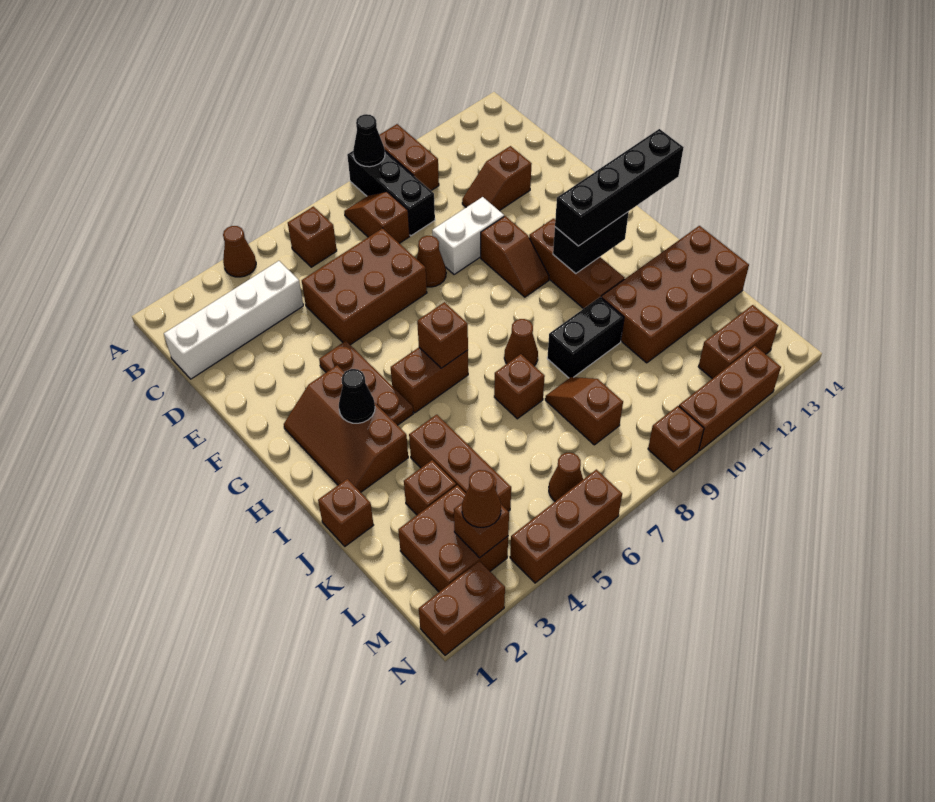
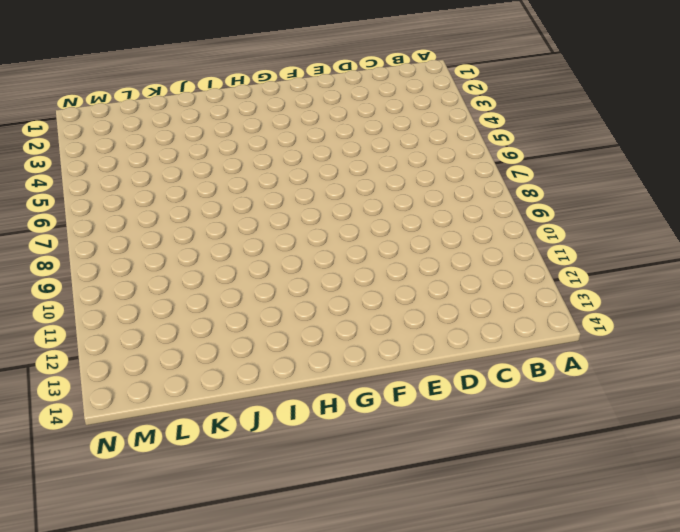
none -> brown cone A4 level 1
none -> black brick A9:C9 level 1
none -> brown brick A10:B10 level 1
none -> brown brick B6 level 1

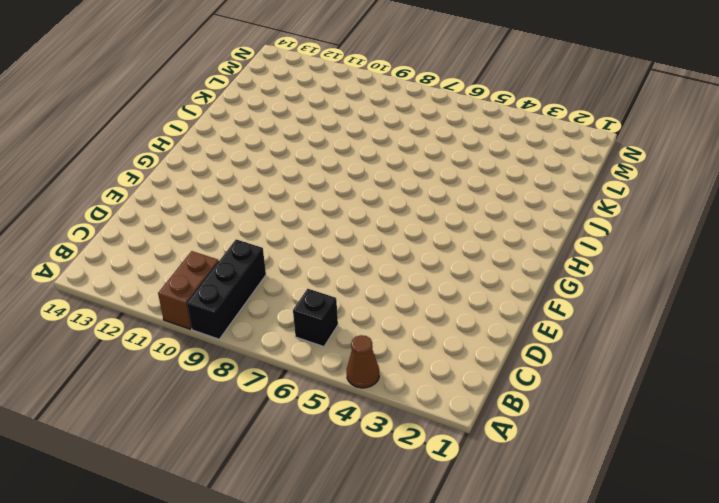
black brick B6 level 1 -> brown brick B6 level 1
none -> brown slope B8:C8 level 1 top C
none -> white brick C1:C4 level 1
none -> brown brick D5:E7 level 1
none -> brown slope D11:D12 level 1 top 12

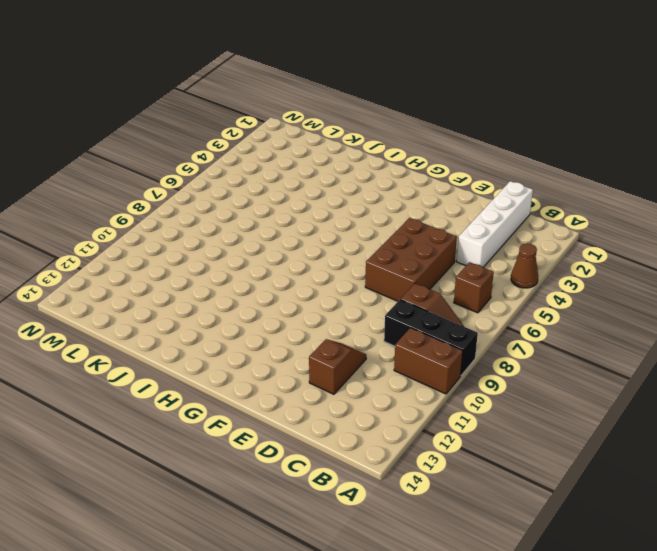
none -> brown cone E8 level 1
none -> white brick E9:E10 level 1
none -> brown plate F4:H4 level 1
none -> brown slope F10:G10 level 1 top F

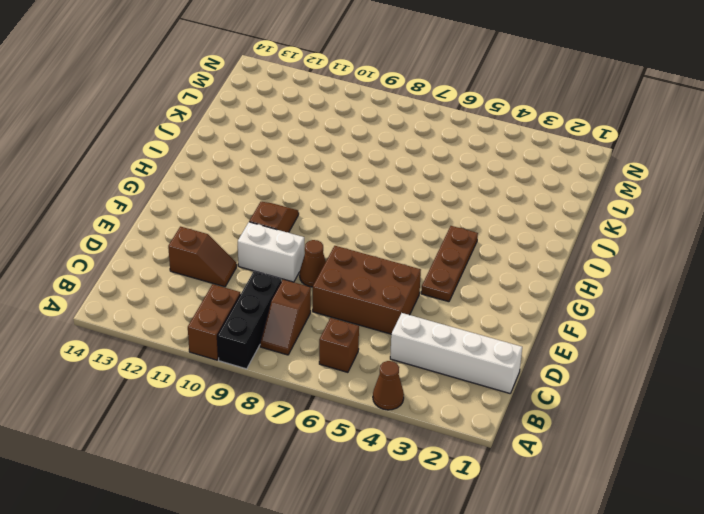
none -> brown slope G2:I3 level 1 top 3
none -> brown brick G11:I11 level 1
none -> brown brick H5:H6 level 1
none -> brown cone I8 level 1

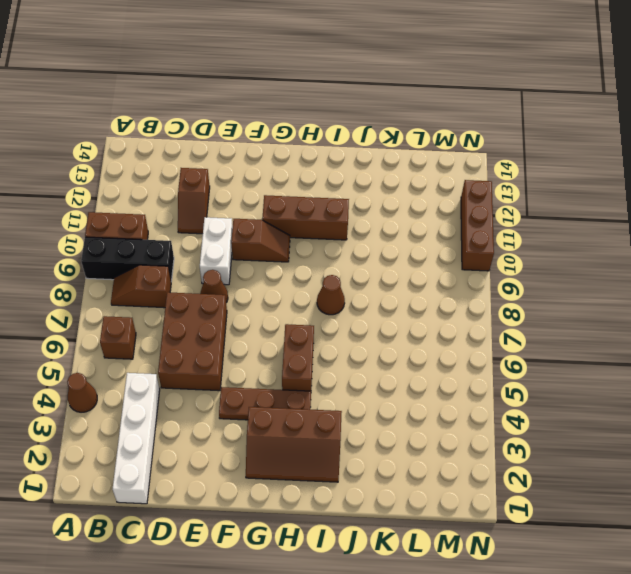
none -> brown brick J1 level 1
none -> brown brick J4:L4 level 1
none -> brown brick J7 level 1
none -> black brick J9:J10 level 1

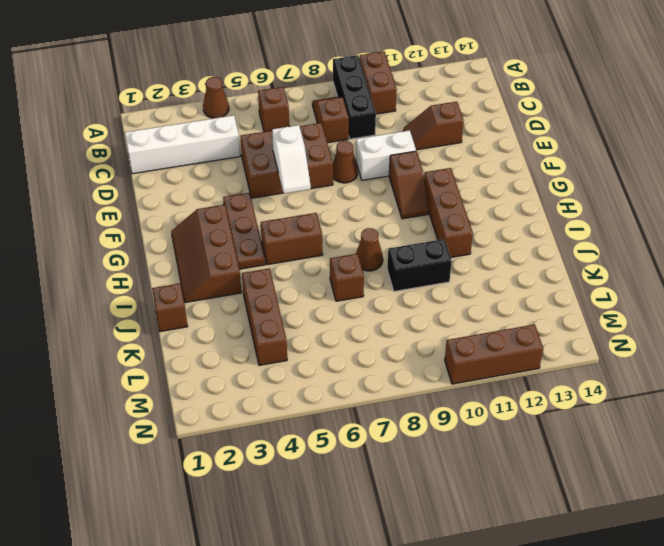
white slope E6:F6 level 2 top E -> none
none -> brown brick J11:K14 level 1
none -> brown brick K3 level 1
none -> brown slope K8:L8 level 1 top L
none -> brown brick L2:M3 level 1

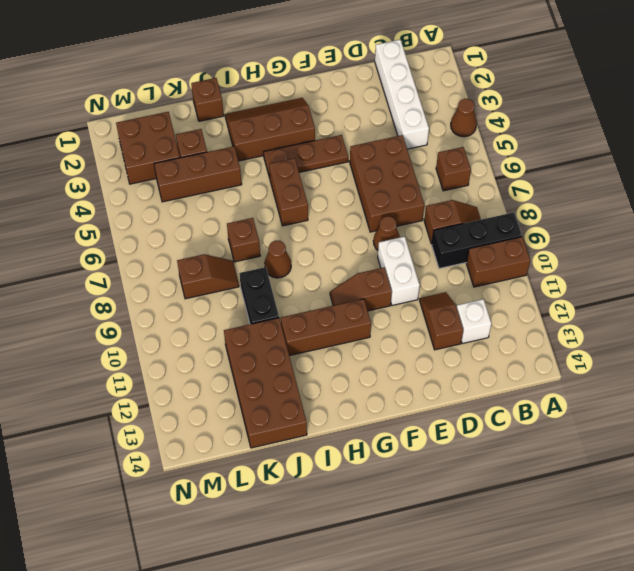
white brick C12 level 1 -> none
none -> brown cone M6 level 1
none -> brown brick M12:M13 level 1
none -> brown brick N1:N2 level 1
none -> brown brick N4:N6 level 1

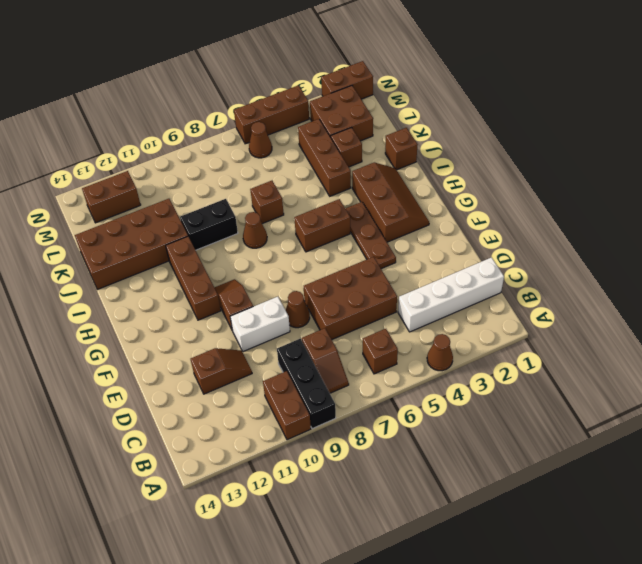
none -> brown slope K8:L8 level 1 top L
none -> brown brick N9 level 1
none -> brown brick N10:N12 level 1
none -> black cone A9 level 2

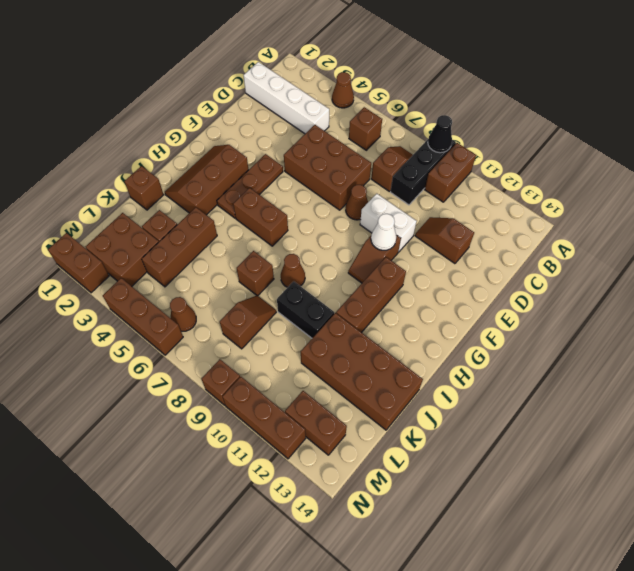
white cone F10 level 2 -> none
none -> black cone H3 level 2
none -> brown brick H6 level 2
none -> black brick H11:H12 level 2
none -> brown brick M3 level 2

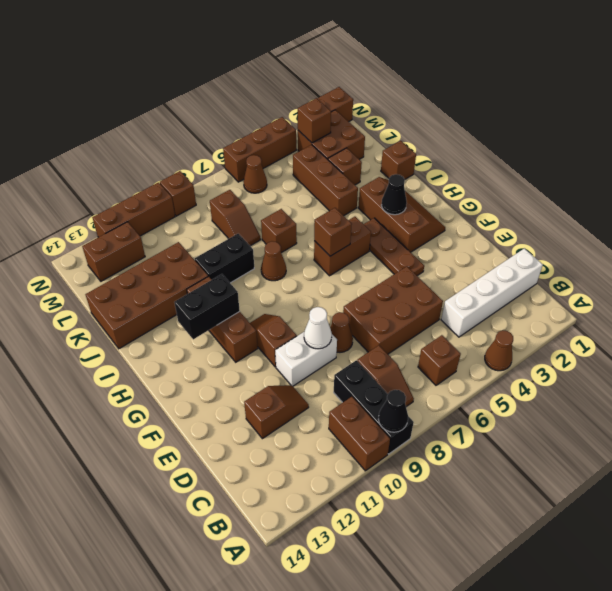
white cone E9 level 2 -> none
none -> black brick H11:H14 level 3
none -> brown cone M3 level 3

